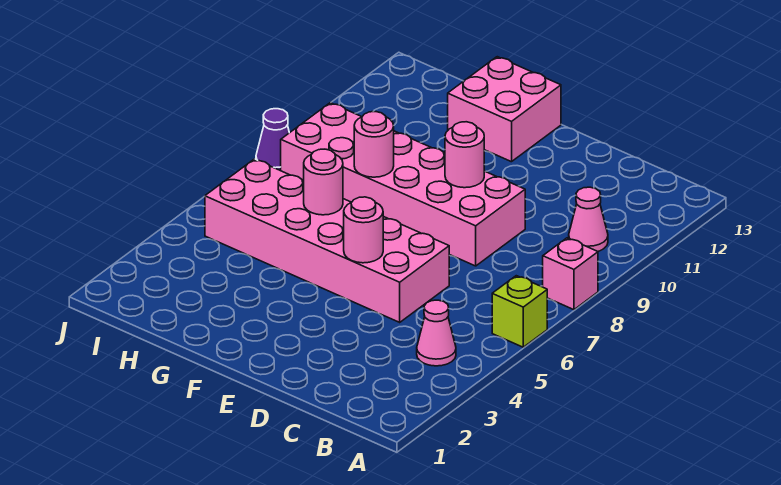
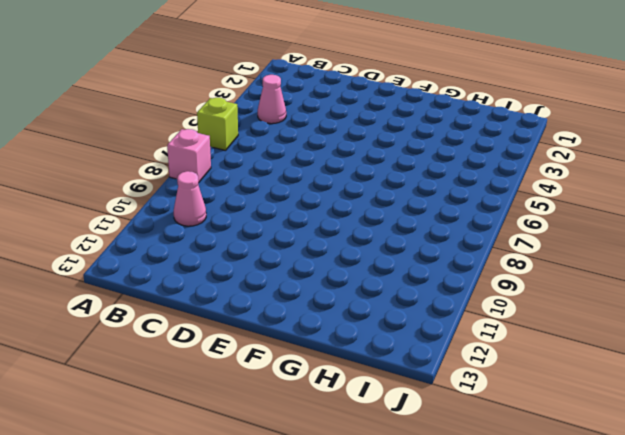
none -> pink brick D5:I6 level 1
none -> pink brick D8:I9 level 1
none -> pink brick F12:G13 level 1

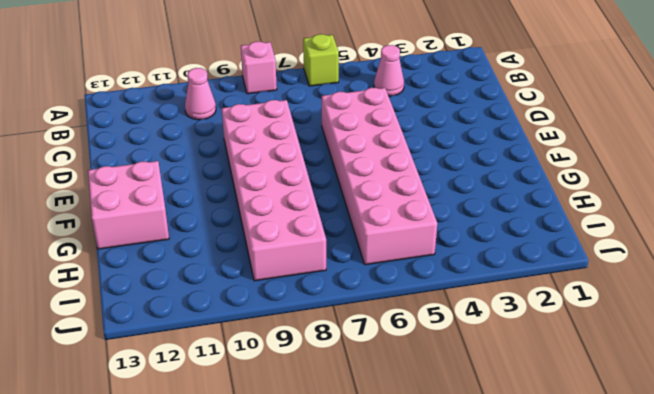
none -> purple cone J8 level 1
none -> pink round brick E5 level 2
none -> pink round brick E9 level 2

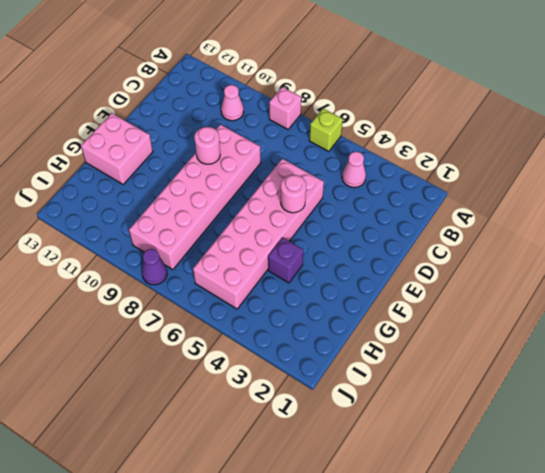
purple brick G4 level 1 -> none
none -> pink round brick G6 level 2
none -> pink round brick G8 level 2

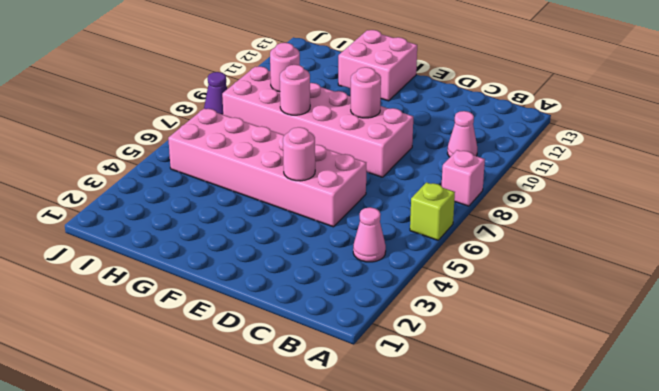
pink round brick H9 level 2 -> pink round brick G6 level 2

